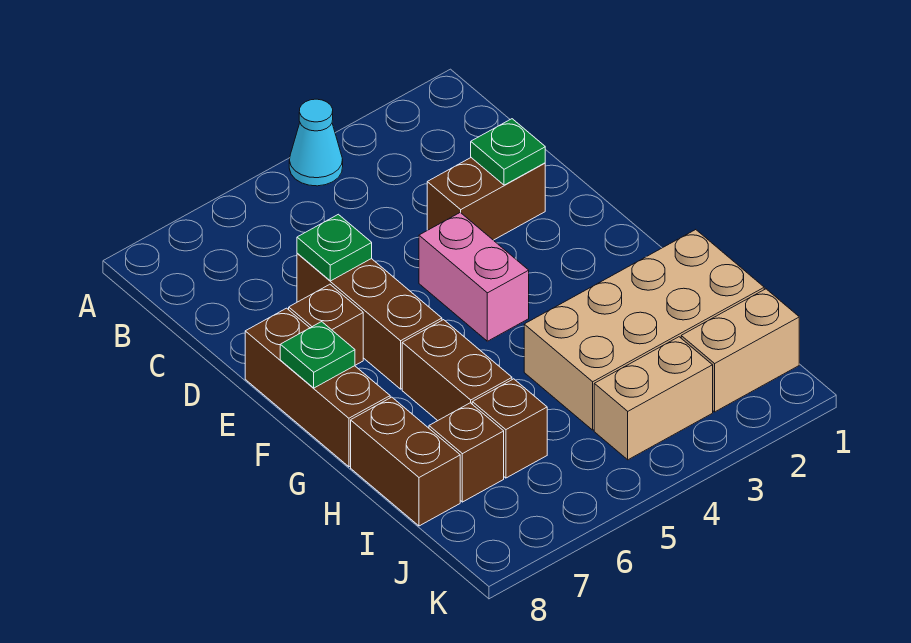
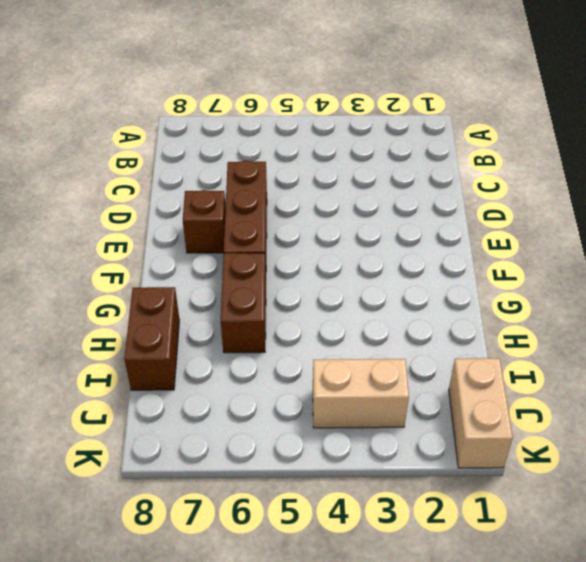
tan brick J1:K1 level 1 -> tan brick J1:J2 level 1
none -> cyan cone A4 level 1
none -> brown brick D2:D3 level 1
none -> pink brick E4:F4 level 1

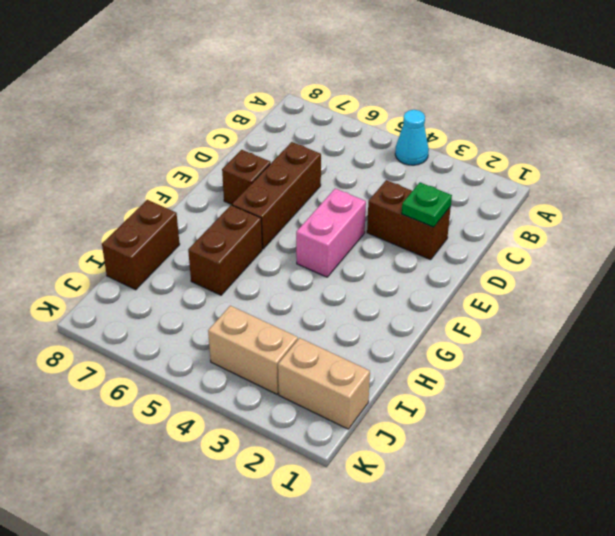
none -> brown brick E8:G8 level 1
none -> tan brick H1:I4 level 1
none -> brown brick I6 level 1

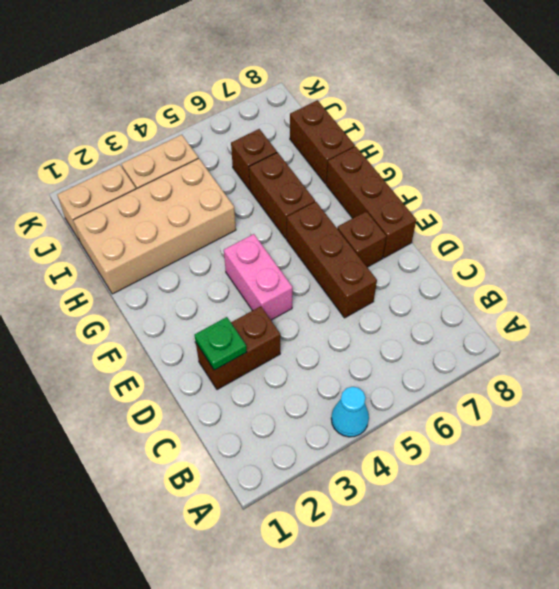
none -> brown brick I7 level 1
none -> green plate D6 level 2
none -> green plate F8 level 2

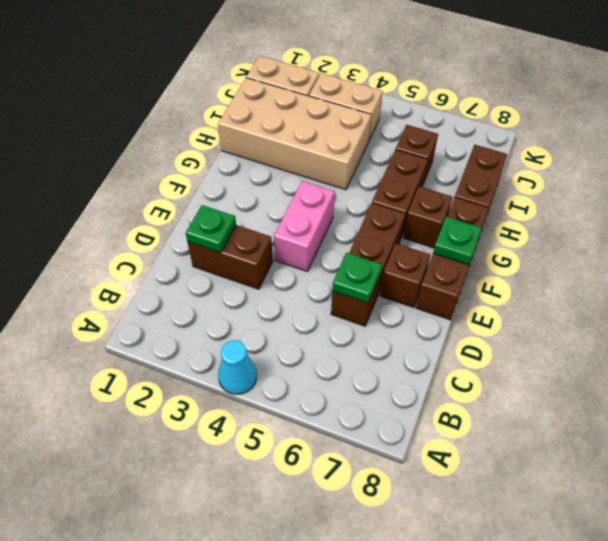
brown brick G7 level 1 -> brown brick I7 level 1

